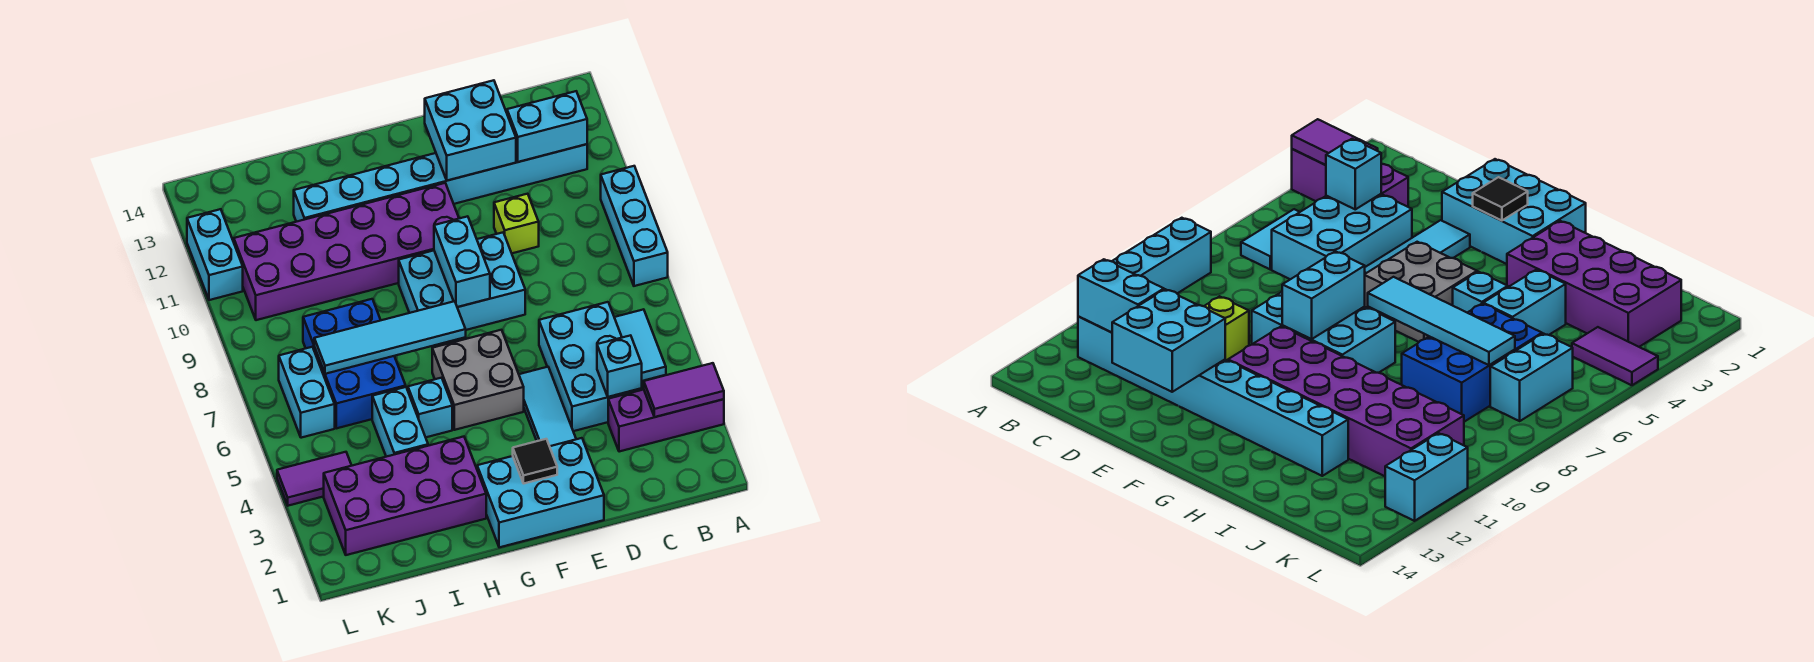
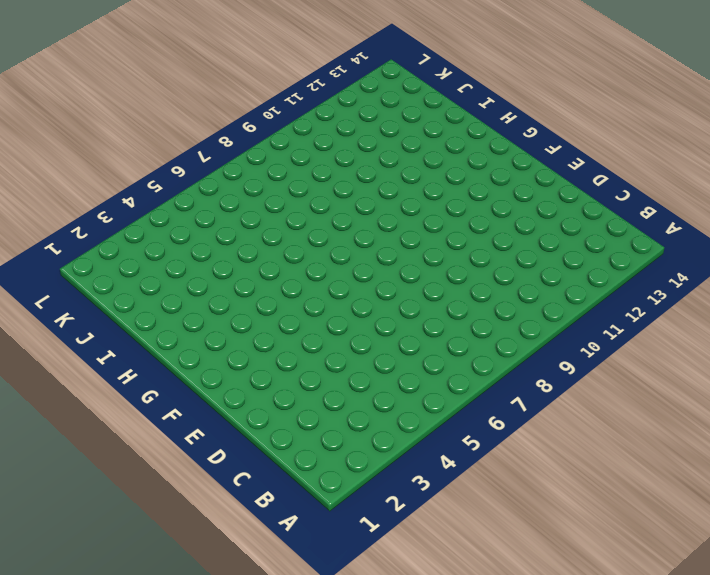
none -> purple brick A3:C3 level 1
none -> cyan brick A8:A10 level 1
none -> cyan tile B5:B6 level 1

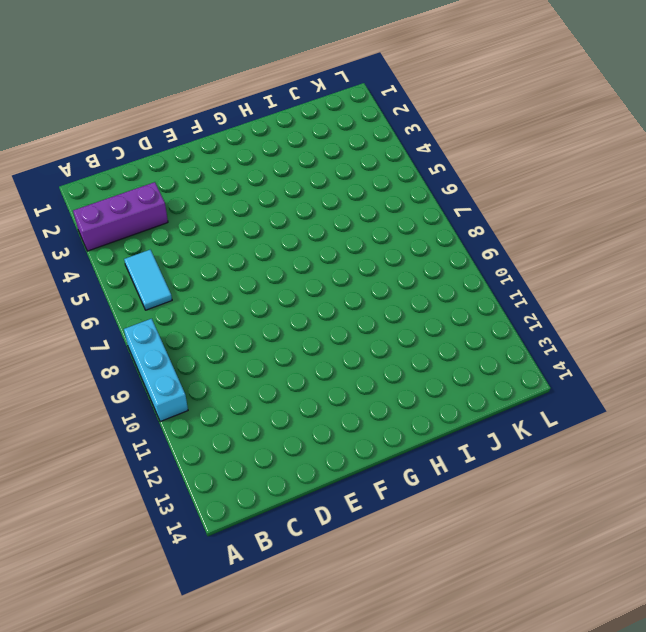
none -> cyan brick B12:I12 level 1
none -> cyan brick C4:D6 level 1
none -> lime brick D10 level 1

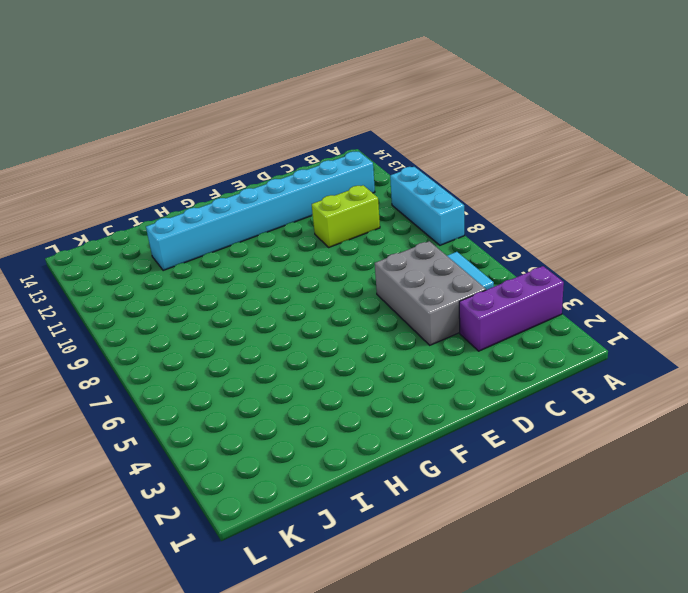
grey brick C4:D6 level 1 -> cyan brick C4:D6 level 1
lime brick C10:D10 level 1 -> lime brick D10 level 1
none -> cyan brick E1:G2 level 1
none -> cyan tile E3:E5 level 1
none -> cyan brick E8:G9 level 1

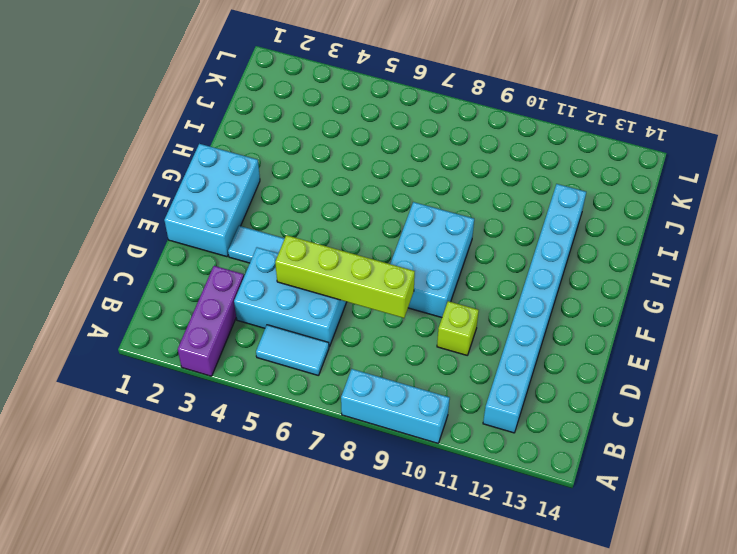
lime brick D5:D8 level 2 -> none
none -> grey brick F5:G6 level 1
none -> purple brick F10:K11 level 1
none -> purple brick H2:K3 level 1

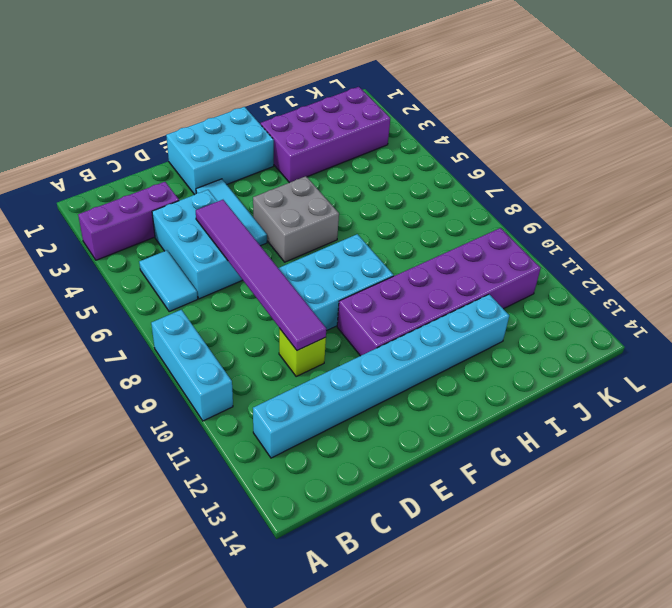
purple tile D5:D10 level 2 -> none
none -> cyan brick H5 level 1
none -> cyan brick I4:I5 level 1
none -> blue brick I6:J8 level 1

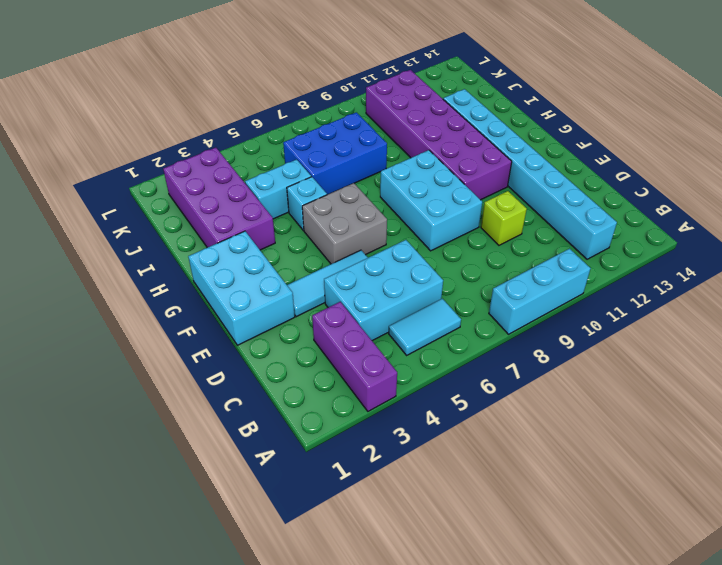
none -> purple tile K4:L4 level 1
none -> cyan brick K6:K7 level 1
none -> cyan brick L11:L12 level 1

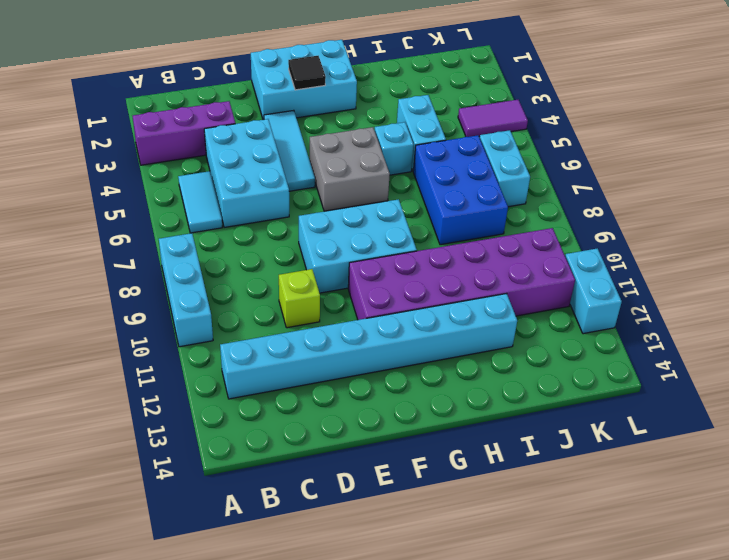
none -> purple brick H2:K3 level 1
none -> purple tile A3:B3 level 2
none -> cyan brick B12:C12 level 2

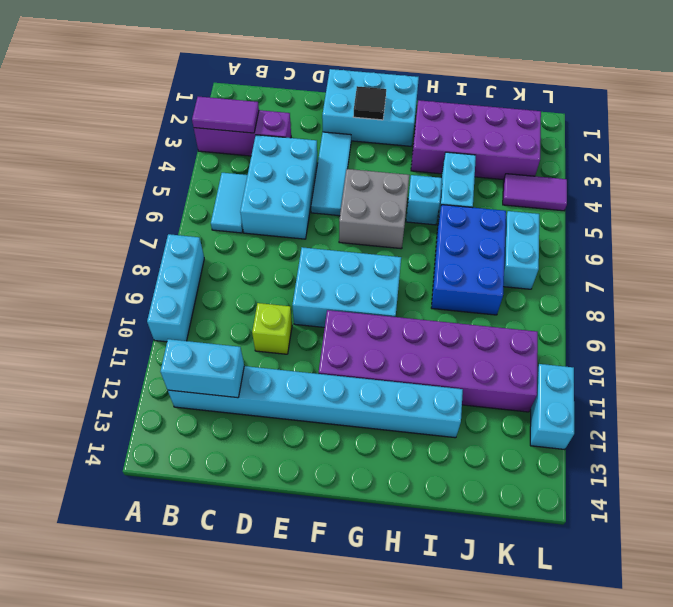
none -> cyan brick C4 level 2
none -> cyan brick D12:E13 level 2
none -> cyan brick F8:F9 level 2

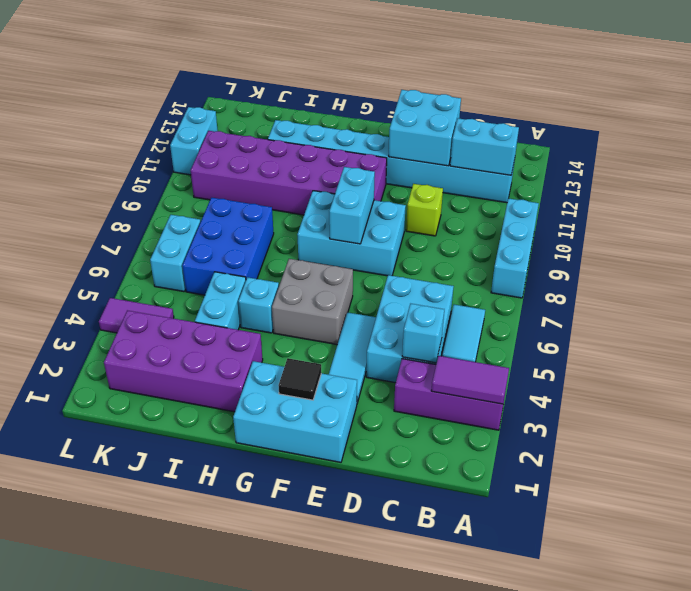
none -> cyan tile G7:J7 level 2

